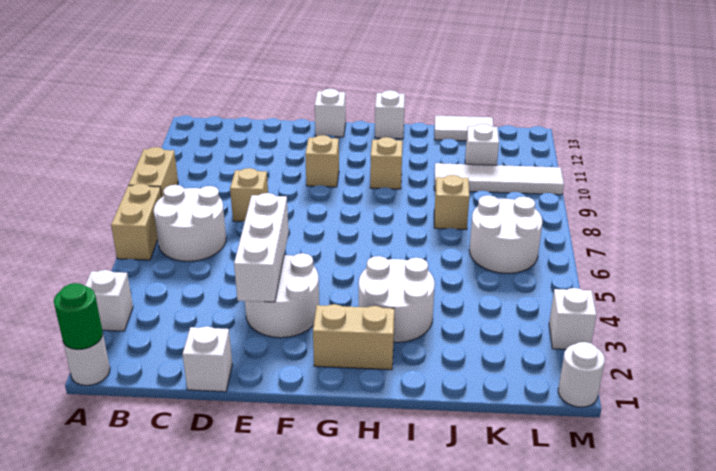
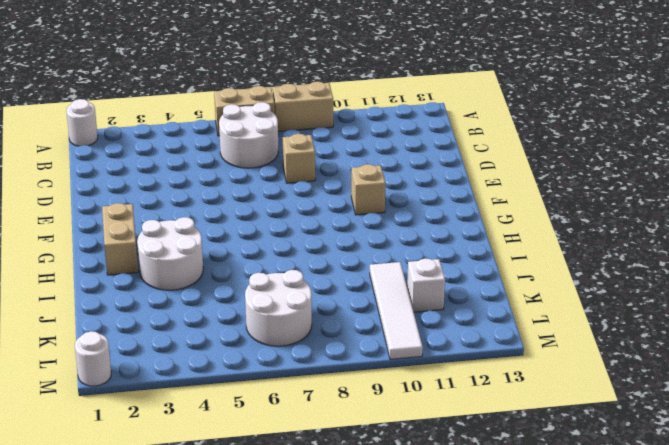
none -> white brick A3 level 1
none -> white brick D1 level 1
none -> white round brick E3:F4 level 1

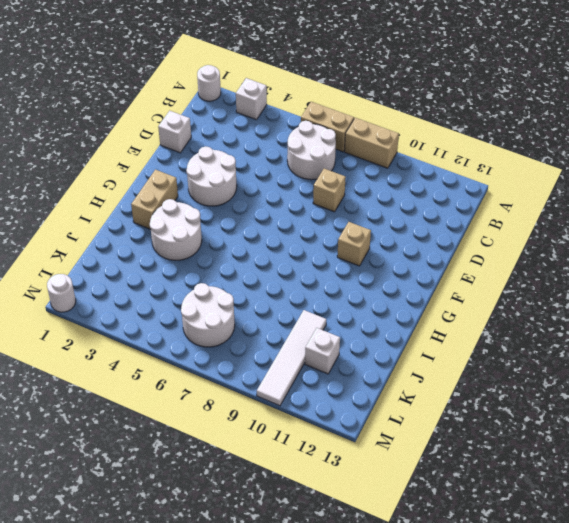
none -> white brick F13 level 1
none -> tan brick H10 level 1
none -> white brick H13 level 1

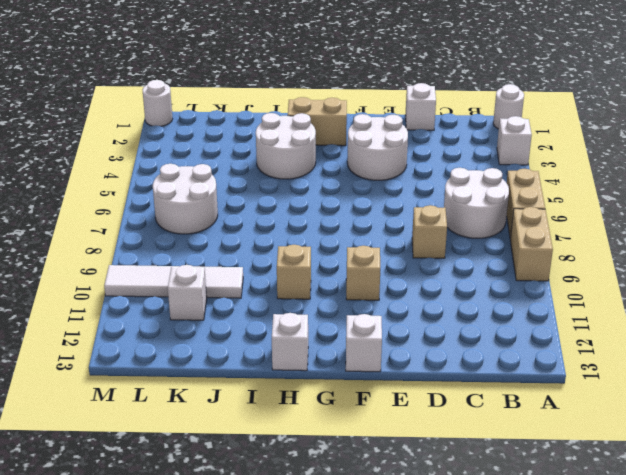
none -> tan brick J8 level 1
none -> white tile J13:K13 level 1
none -> white brick M3 level 1

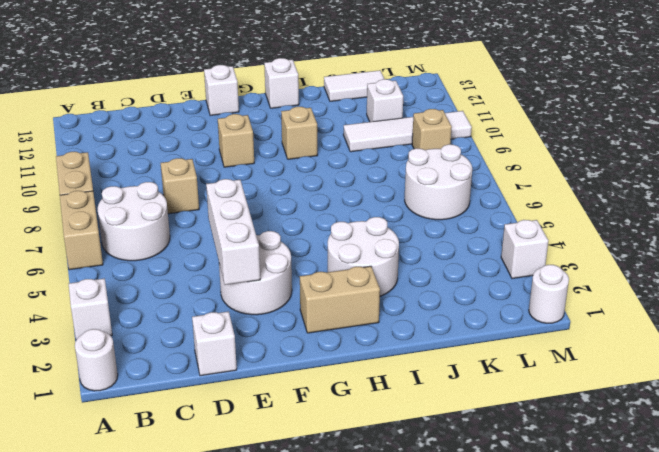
tan brick L9 level 1 -> tan brick J8 level 1
none -> green round brick A1 level 2

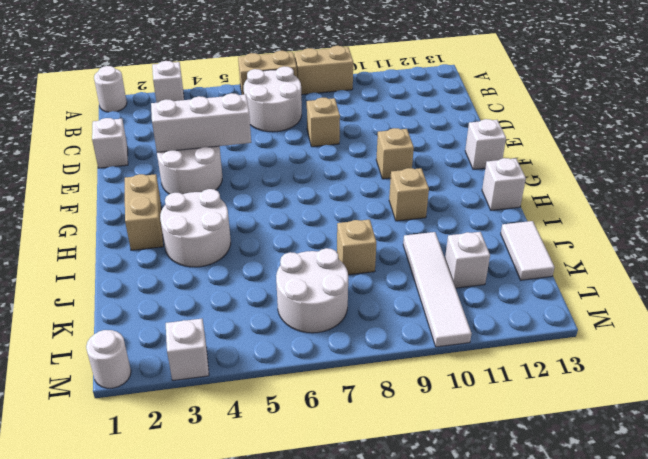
none -> green round brick A1 level 2

